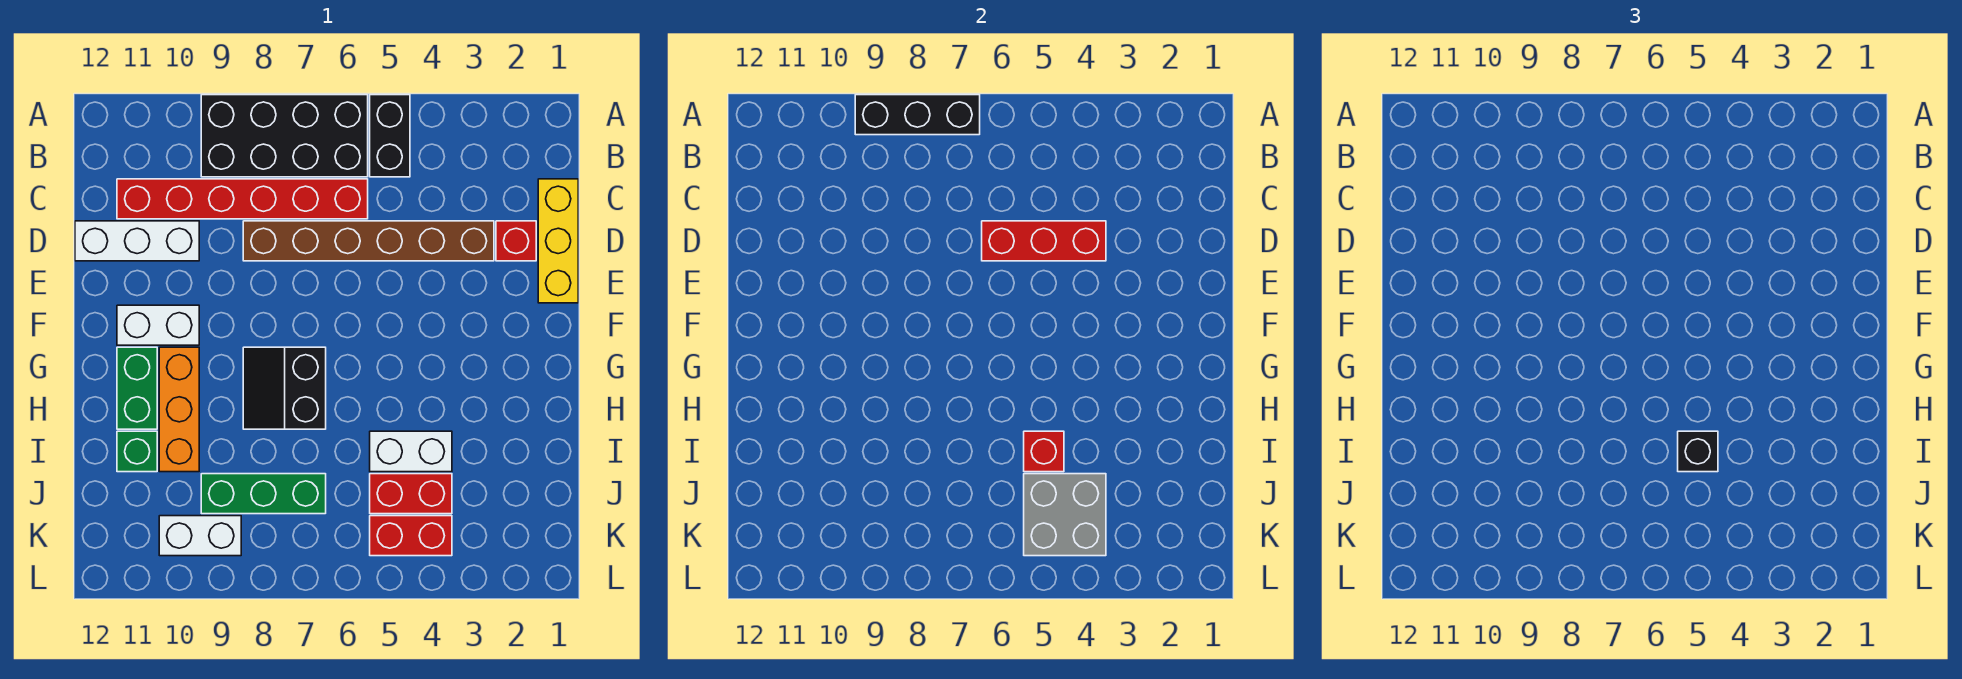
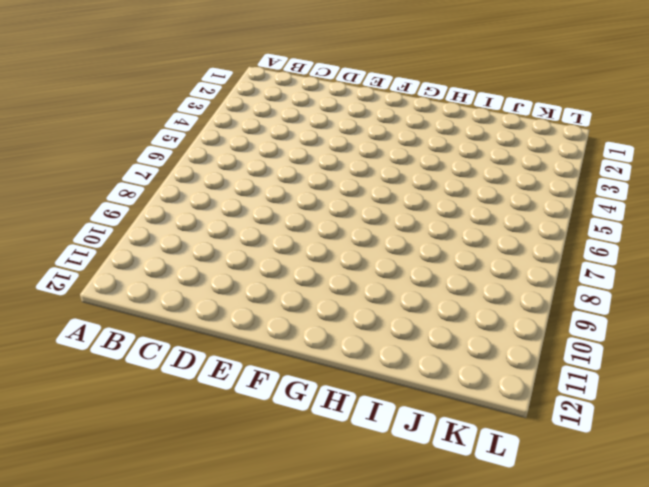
none -> black brick A5:B5 level 1
none -> black brick A6:B9 level 1
none -> yellow brick C1:E1 level 1

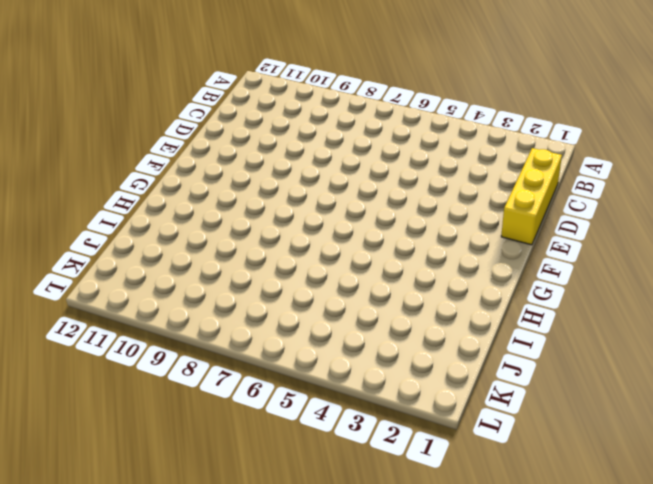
none -> black brick A5:B5 level 1
none -> black brick A6:B9 level 1
none -> red brick C6:C11 level 1

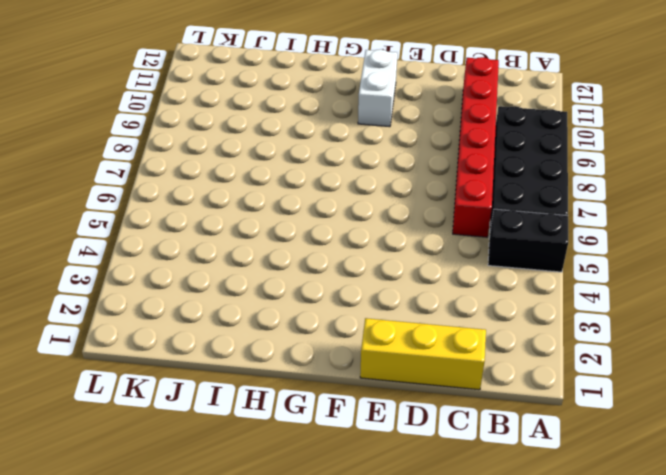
none -> red brick D2 level 1
none -> brown brick D3:D8 level 1
none -> white brick D10:D12 level 1

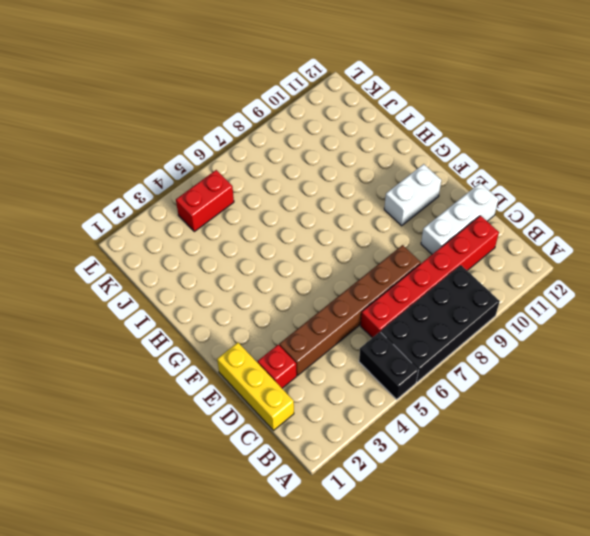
none -> black slope G7:H8 level 1 top 7
none -> orange brick G10:I10 level 1
none -> green brick G11:H11 level 1

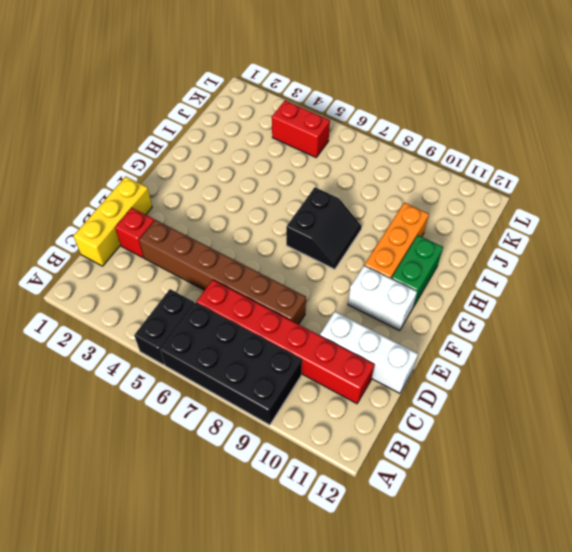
none -> white brick I4:I5 level 1
none -> green brick I11 level 1
none -> red brick J4:J5 level 1

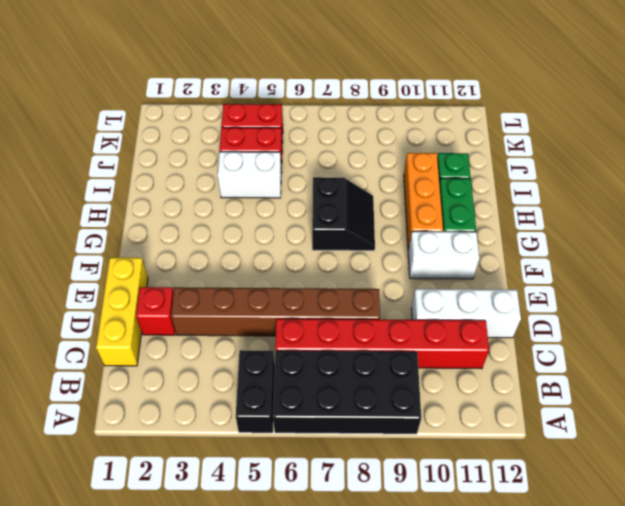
none -> green brick J7:J9 level 1
none -> white brick K9:K10 level 1
none -> black brick A7:A9 level 2

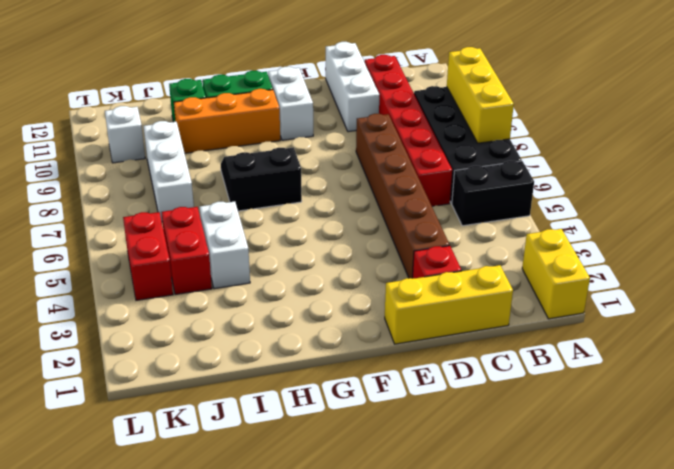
yellow brick A1:A2 level 1 -> none
yellow brick A7:A9 level 2 -> black brick A7:A9 level 2
white brick J7:J9 level 1 -> green brick J7:J9 level 1
white brick K10 level 1 -> white brick K9:K10 level 1
none -> red brick D4:D6 level 2
none -> red brick I5 level 2
none -> grey brick J4:K5 level 2

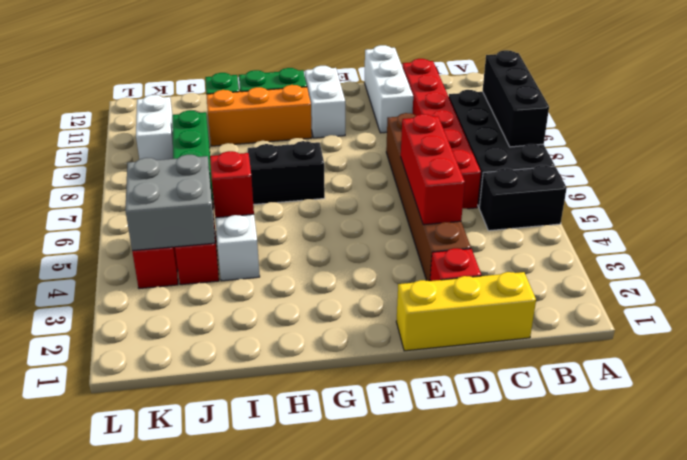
none -> black brick I5 level 3

